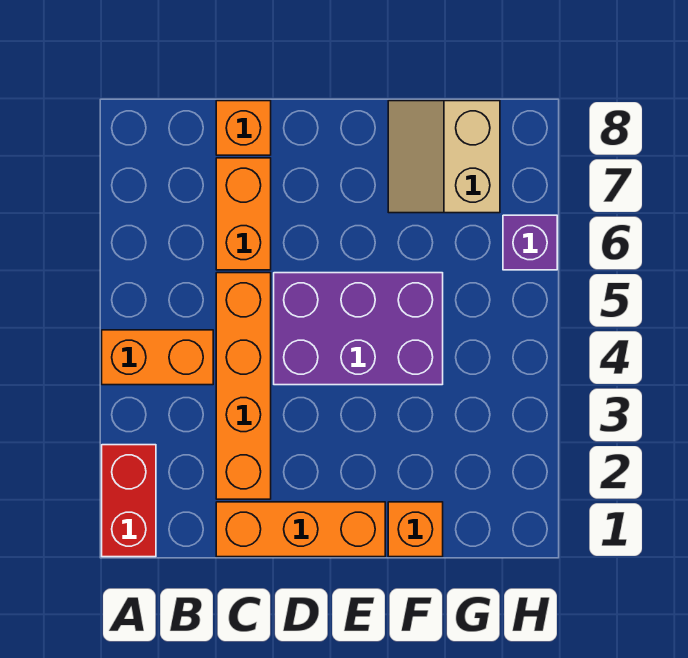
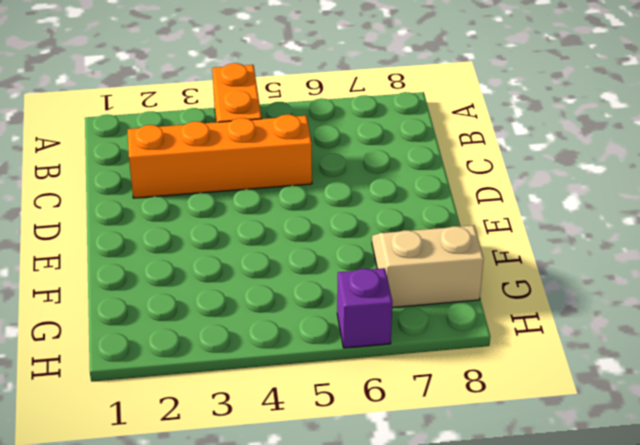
none -> red brick A1:A2 level 1
none -> orange brick C1:E1 level 1

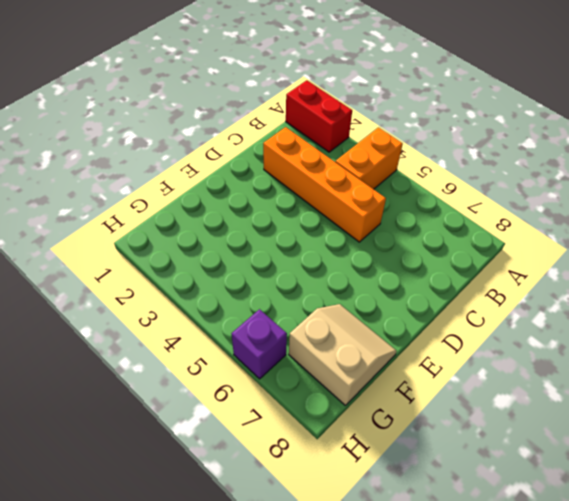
none -> orange brick C1:E1 level 1
none -> orange brick C6:C7 level 1

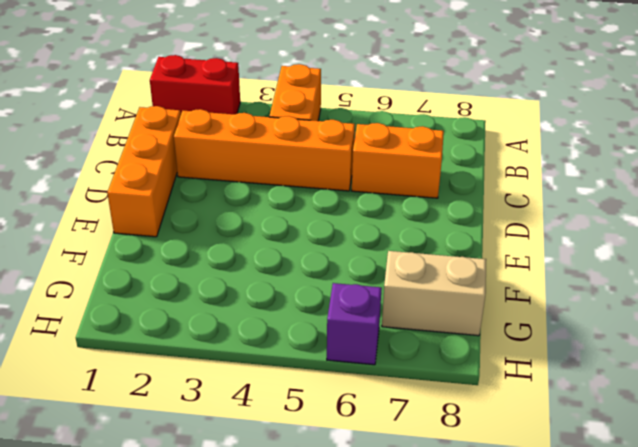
none -> orange brick C8 level 1
none -> purple brick D4:F5 level 1

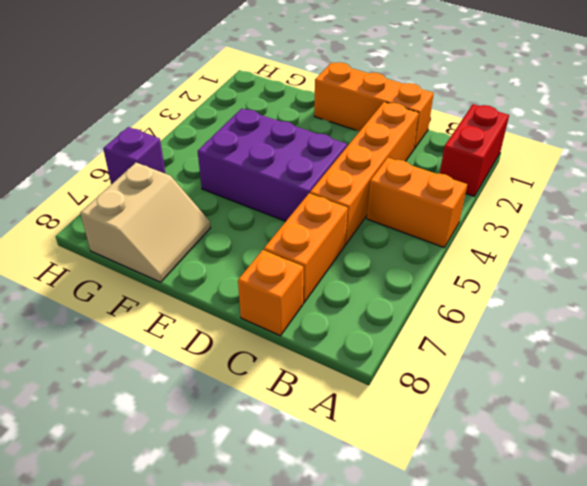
none -> orange brick F1 level 1

